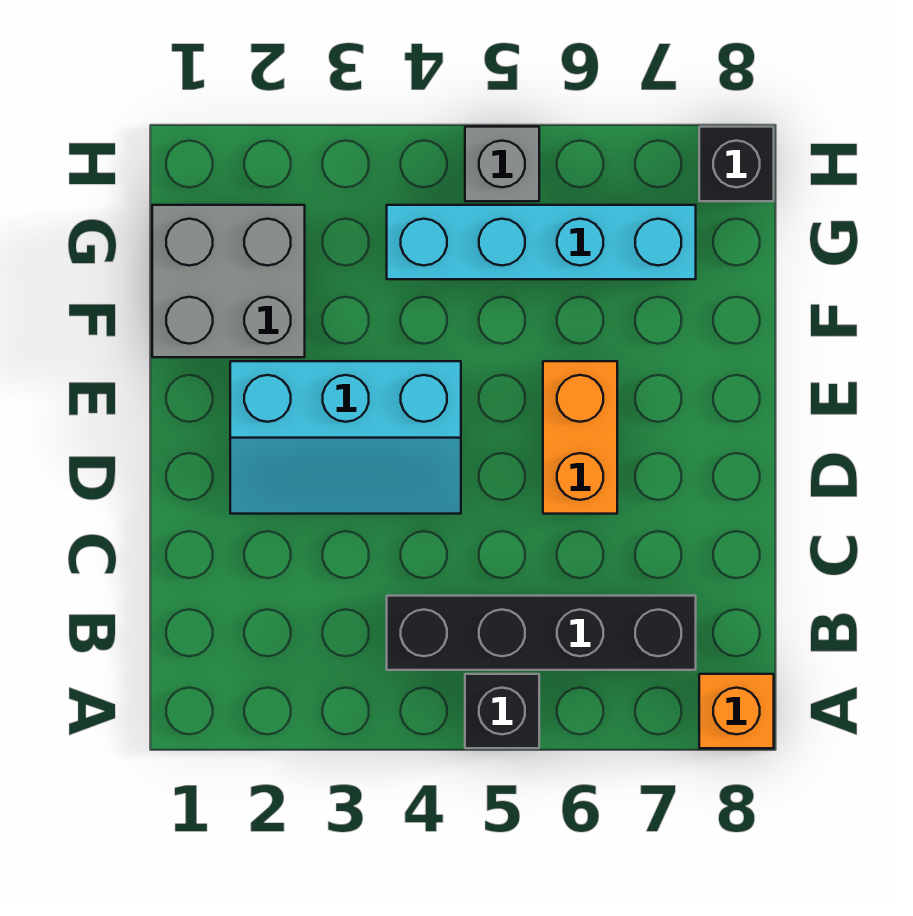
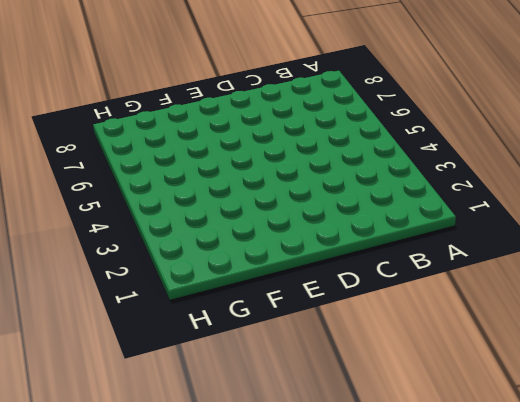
none -> black brick A5 level 1
none -> orange brick A8 level 1

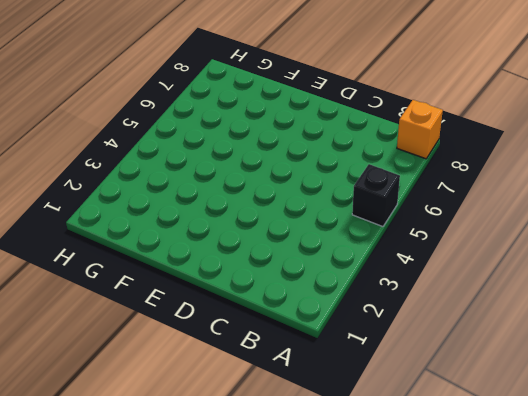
none -> black brick B4:B7 level 1
none -> cyan slope D2:E4 level 1 top E

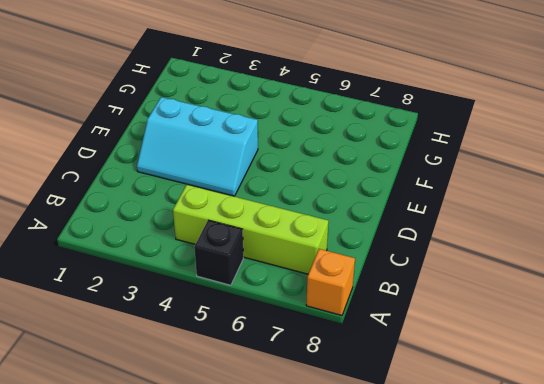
lime brick B4:B7 level 1 -> black brick B4:B7 level 1
none -> orange brick D6:E6 level 1
none -> grey brick F1:G2 level 1

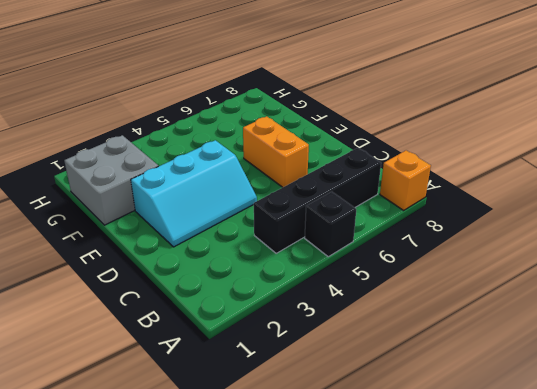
none -> cyan brick G4:G7 level 1
none -> grey brick H5 level 1

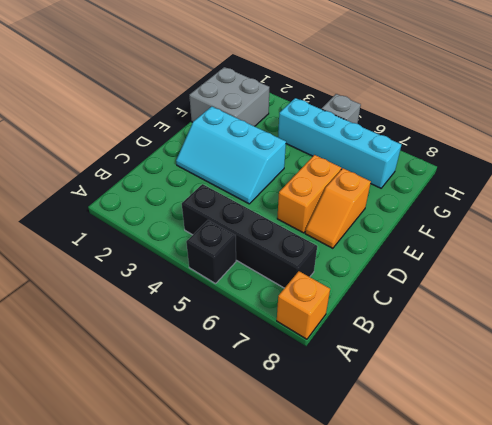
orange slope D7:E7 level 1 top E -> none
none -> black brick H8 level 1

